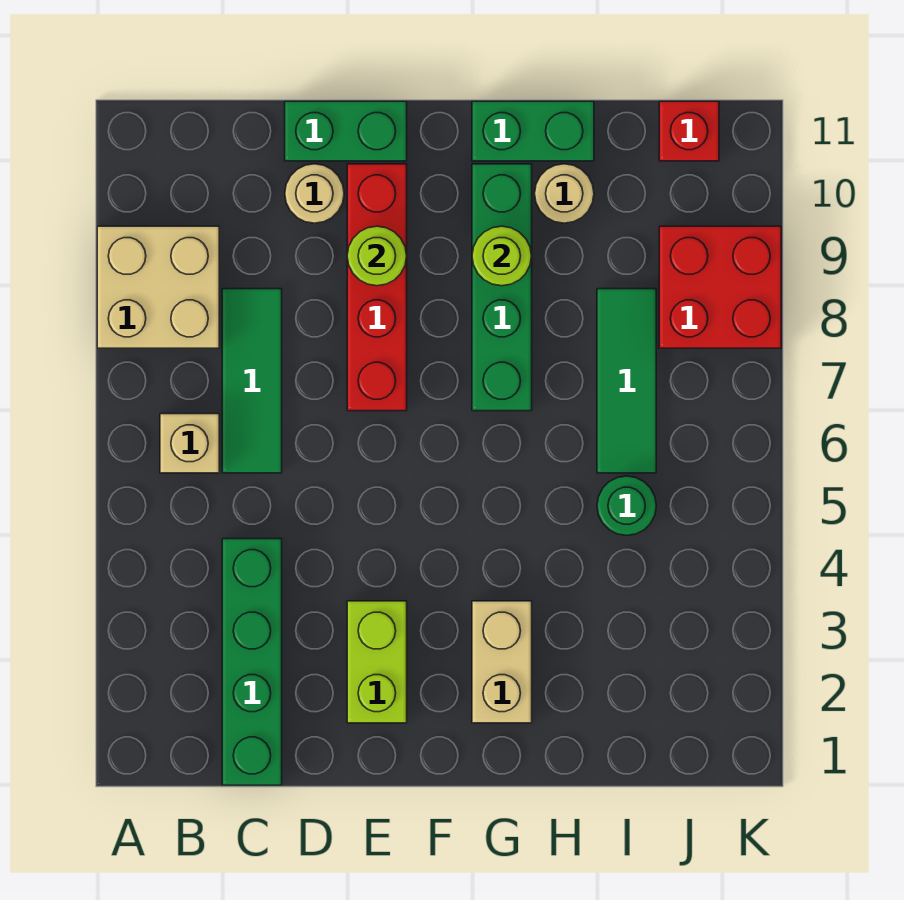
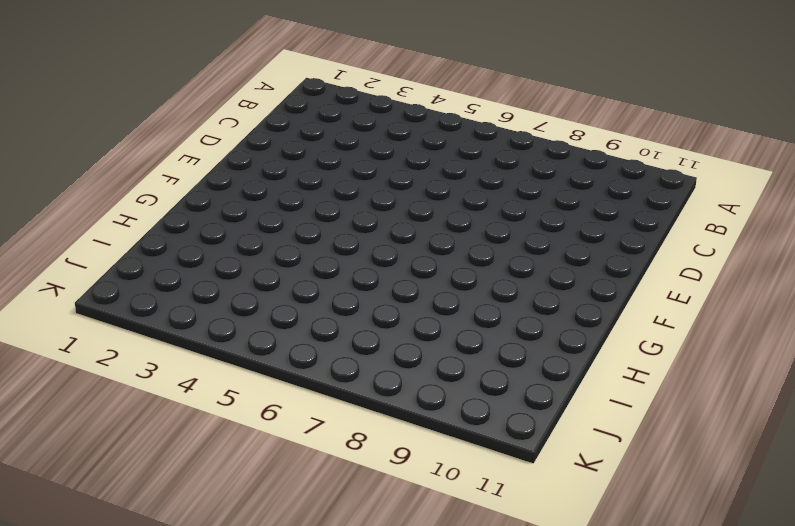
none -> tan brick A8:B9 level 1
none -> tan brick B6 level 1
none -> green brick C1:C4 level 1

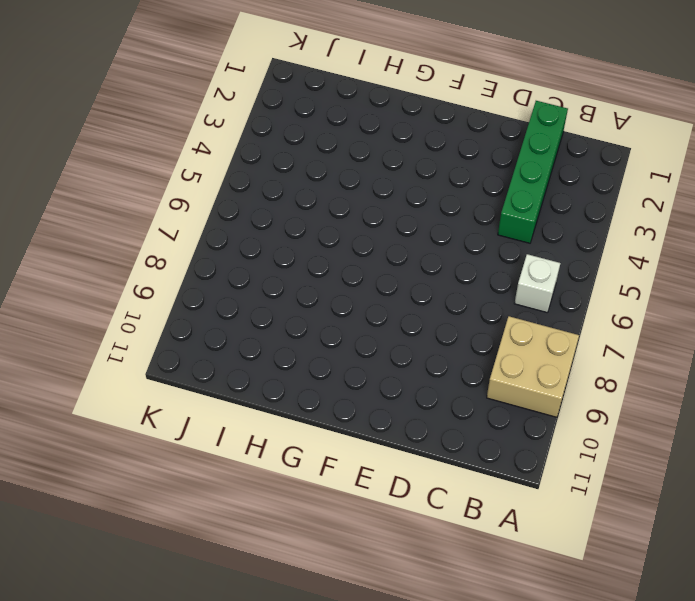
white brick B6 level 1 -> tan brick B6 level 1
none -> green tile C6:C8 level 1
none -> tan round brick D10 level 1
none -> green brick D11:E11 level 1

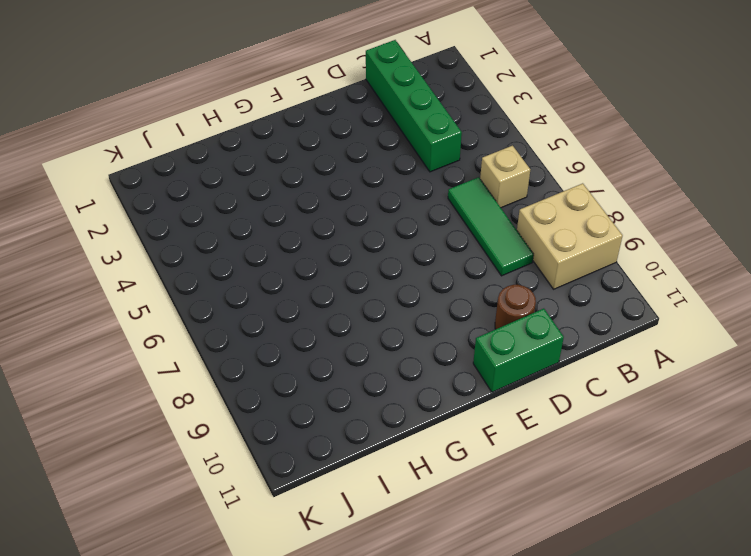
brown round brick D10 level 1 -> tan round brick D10 level 1
none -> lime brick E2:E3 level 1
none -> red brick E7:E10 level 1
none -> tan brick G2:G3 level 1

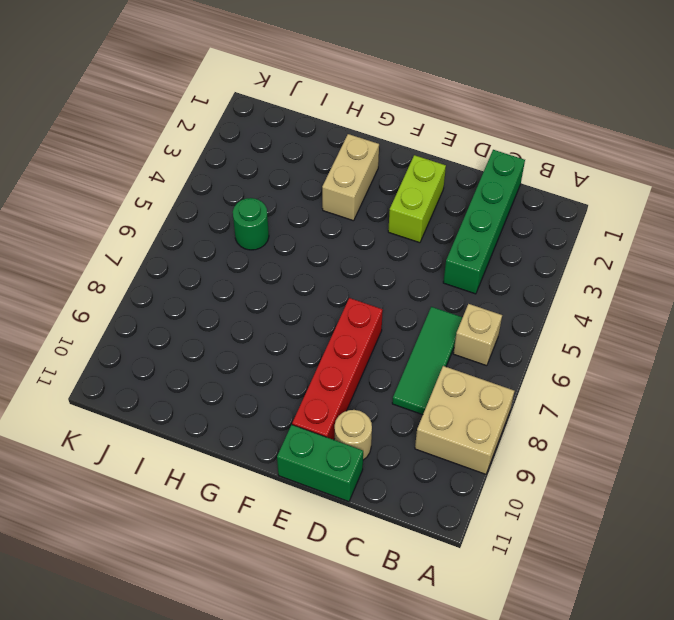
none -> green brick G7:G10 level 1
none -> green brick G11:H11 level 1
none -> tan round brick H10 level 1

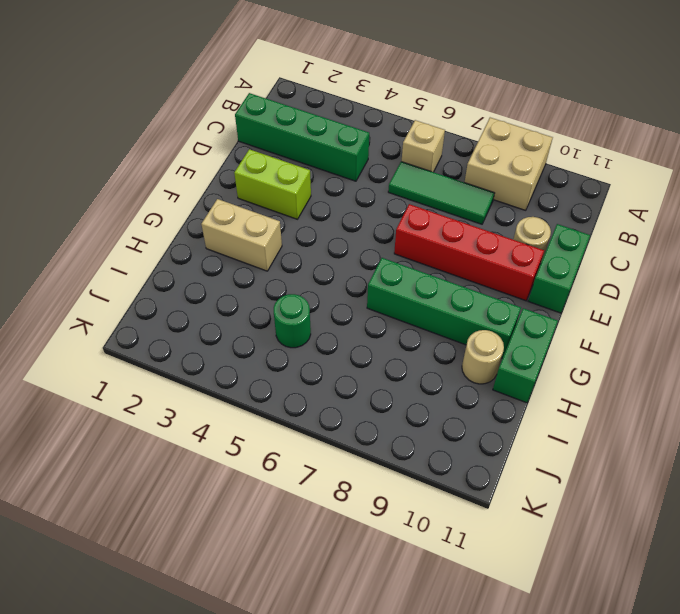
none -> green tile I6:I8 level 1
none -> red brick J8:K9 level 1
none -> red brick J11 level 1

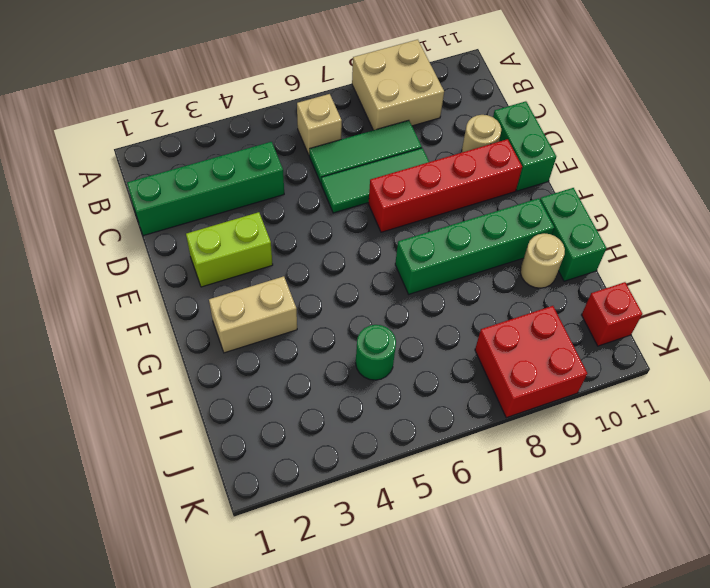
green tile D6:D8 level 1 -> green tile I6:I8 level 1
none -> lime round brick E9 level 2
none -> lime round brick G9 level 2

